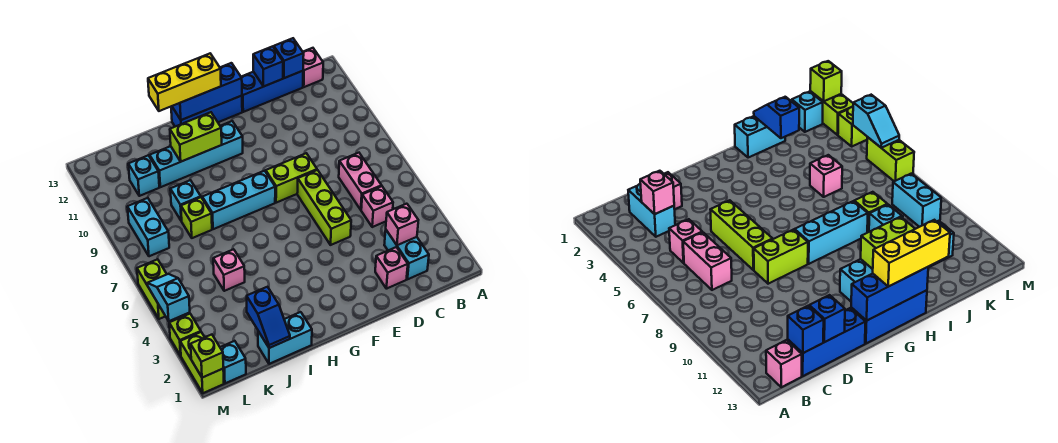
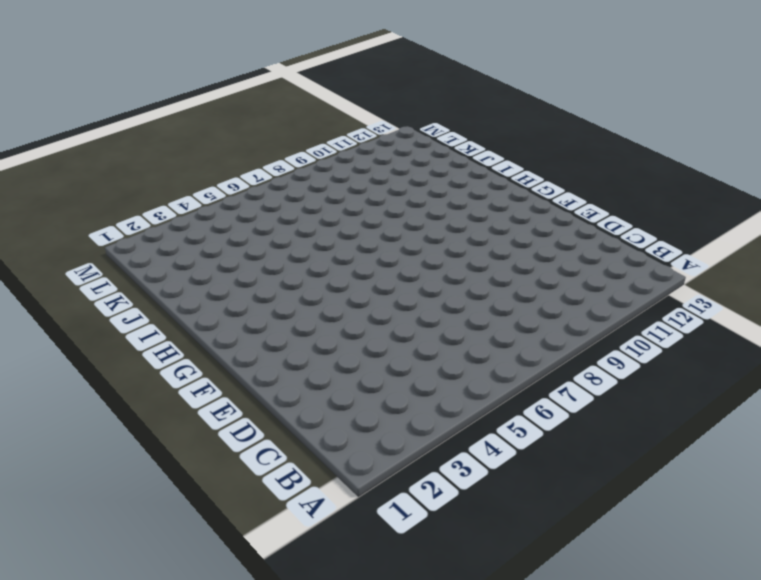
none -> pink brick B13 level 1
none -> cyan brick C2:C3 level 1
none -> pink brick C5 level 1
none -> pink brick C6:C7 level 1

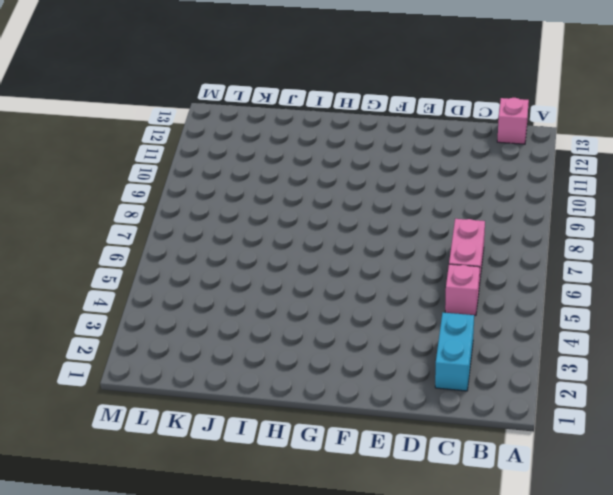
none -> blue brick C13:E13 level 1
none -> pink brick D2 level 1
none -> lime brick E5:E7 level 1
none -> lime brick E8:F8 level 1

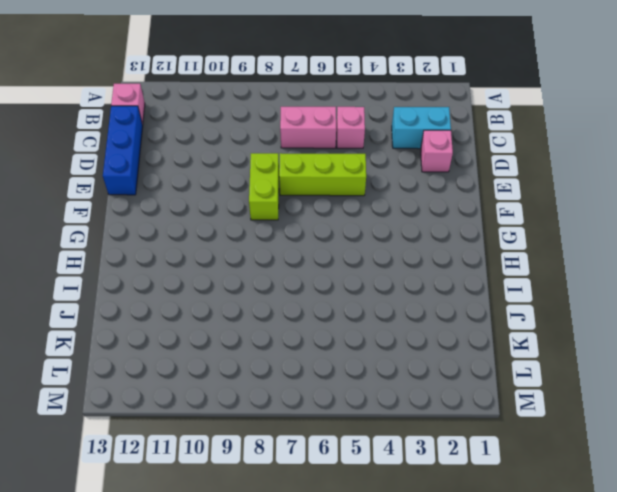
none -> blue brick F13:H13 level 1
none -> cyan brick G8:I8 level 1
none -> cyan brick G11:J11 level 1
none -> cyan brick I1:J1 level 1

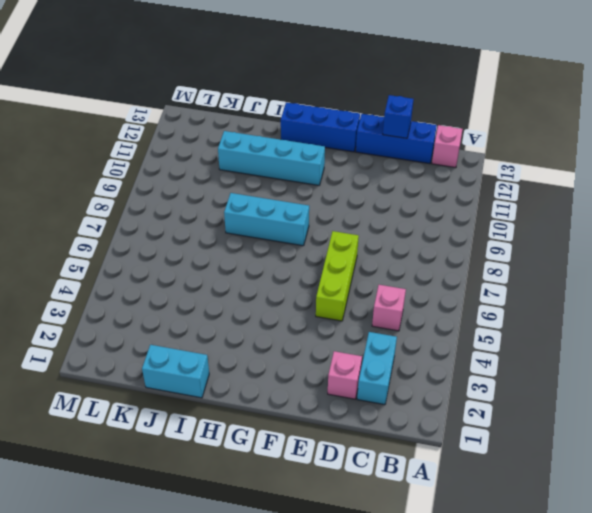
none -> pink brick C6:C7 level 1
none -> lime brick E8:F8 level 1
none -> pink brick J5 level 1
none -> lime brick J8 level 1

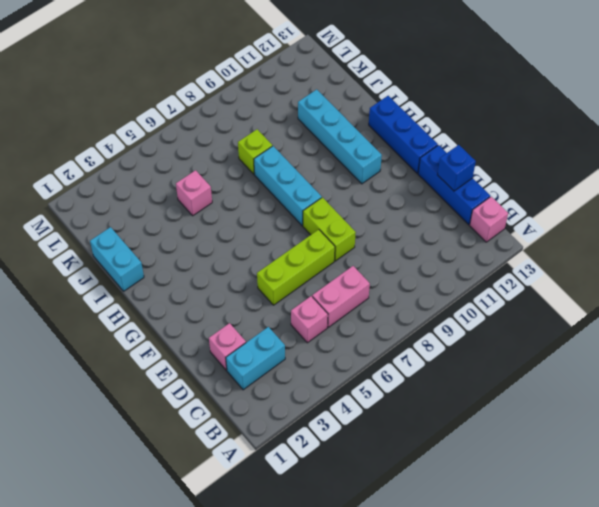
none -> cyan brick J9 level 1
none -> cyan brick K11 level 1
none -> cyan brick L1 level 1
none -> cyan brick L8:L9 level 1

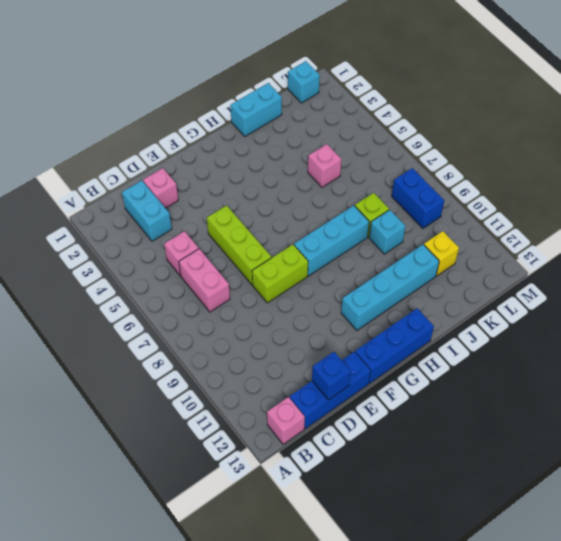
yellow brick K11 level 1 -> cyan brick K11 level 1
blue brick L8:L9 level 1 -> cyan brick L8:L9 level 1
none -> lime brick M1:M2 level 1
none -> lime brick M3 level 1
none -> lime brick M5:M6 level 1
none -> pink brick C3 level 2

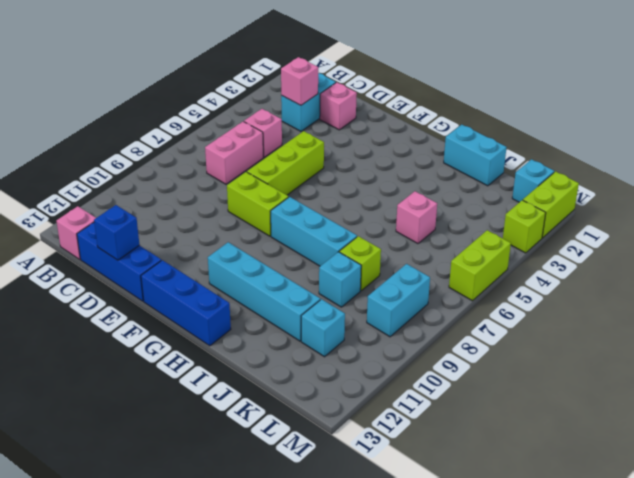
none -> blue brick C13 level 2
none -> blue brick F13:H13 level 2
none -> lime brick H11:I11 level 2
none -> blue slope J1:J2 level 2 top 2

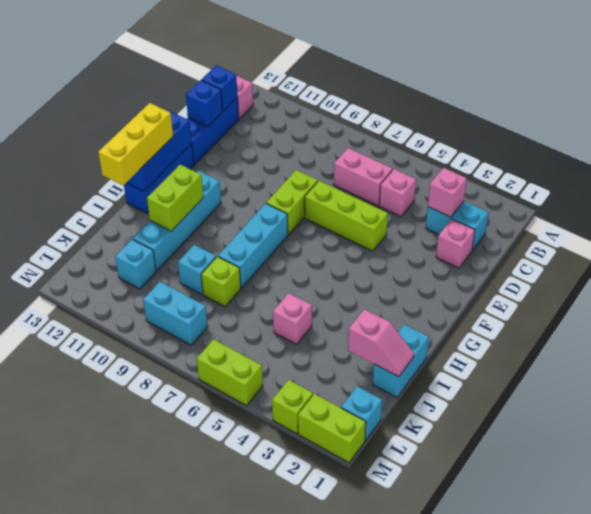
pink slope J1:J2 level 2 top 2 -> blue slope J1:J2 level 2 top 2
none -> lime brick M1 level 2
none -> cyan slope M4:M5 level 2 top 4

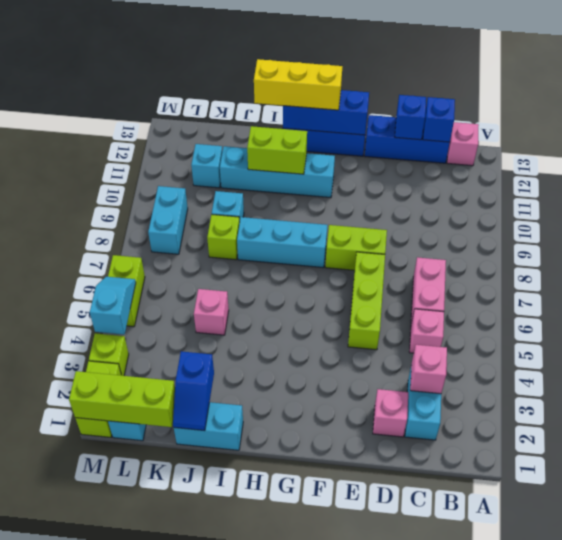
lime brick K1:M1 level 2 -> lime brick M1 level 2

